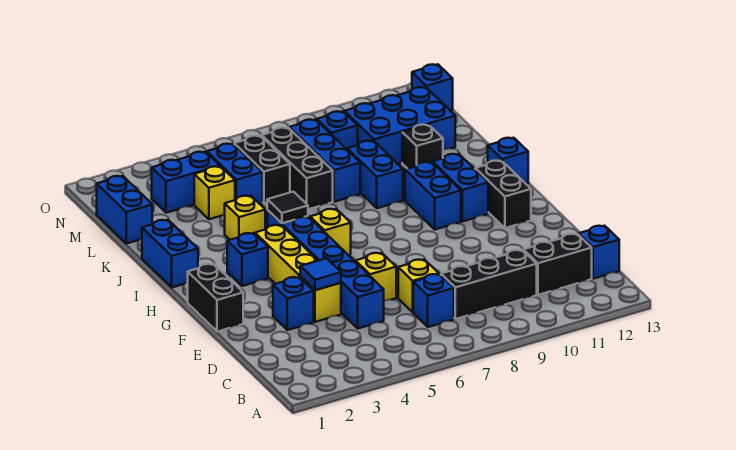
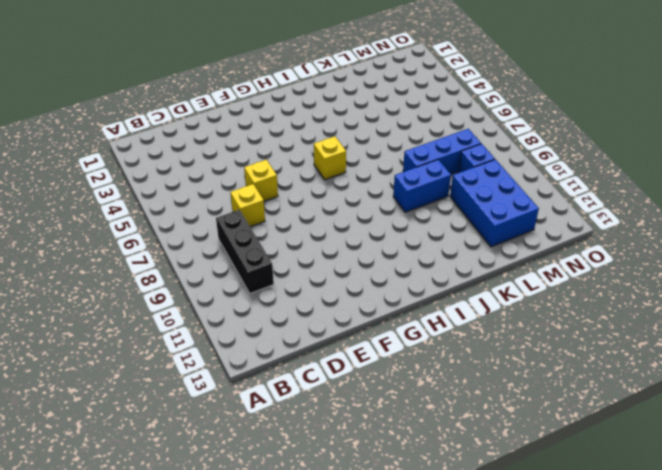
none -> blue brick C7 level 1
none -> black brick C11:C12 level 1
none -> blue brick C13 level 1
none -> blue brick D5:I5 level 1

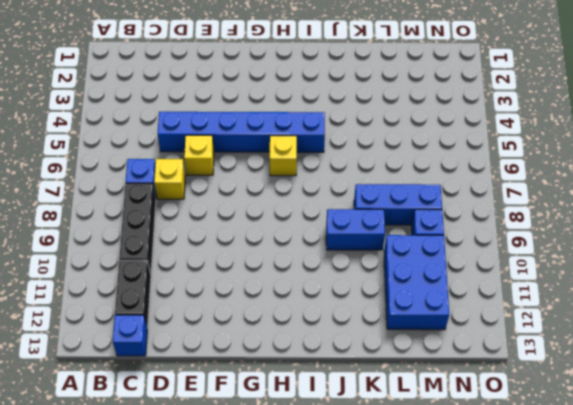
none -> blue brick E3 level 1
none -> yellow brick E4:H4 level 1
none -> black brick F1:G1 level 1
none -> black brick G12:H12 level 1

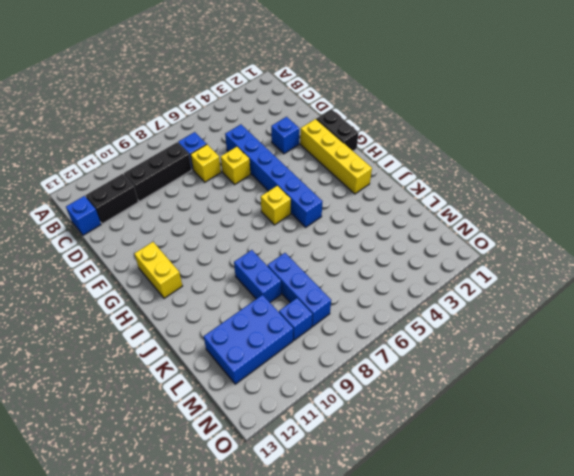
yellow brick F2:I2 level 1 -> yellow brick E4:H4 level 1
yellow brick G12:H12 level 1 -> black brick G12:H12 level 1
none -> blue brick H3 level 1
none -> blue brick H10:I10 level 1
none -> blue brick H11:I11 level 1
none -> blue brick I1:J1 level 1

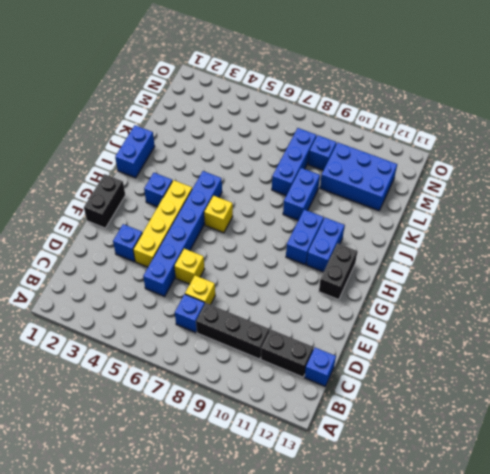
none -> blue brick I13 level 1
none -> yellow brick J4 level 1
none -> black brick K7:M7 level 1
none -> black brick K11 level 1

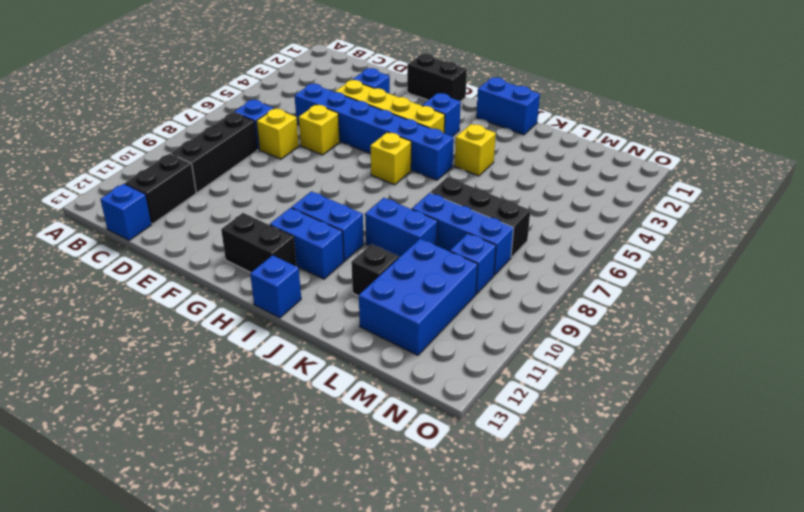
none -> blue brick L1:M1 level 1
none -> yellow brick L4 level 1
none -> blue brick L5:M5 level 1
none -> black brick L6:M6 level 1

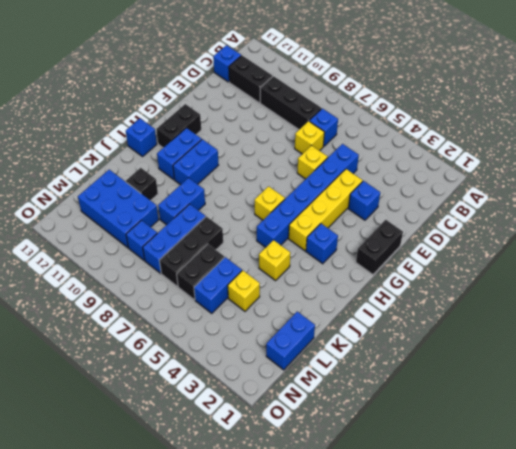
none -> blue brick I1:J1 level 1
none -> blue brick M3:M4 level 1
none -> blue brick N13 level 1
none -> blue tile E4 level 2

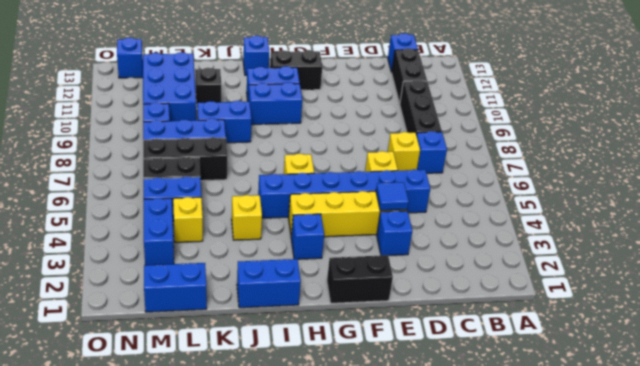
none -> black tile I5 level 2

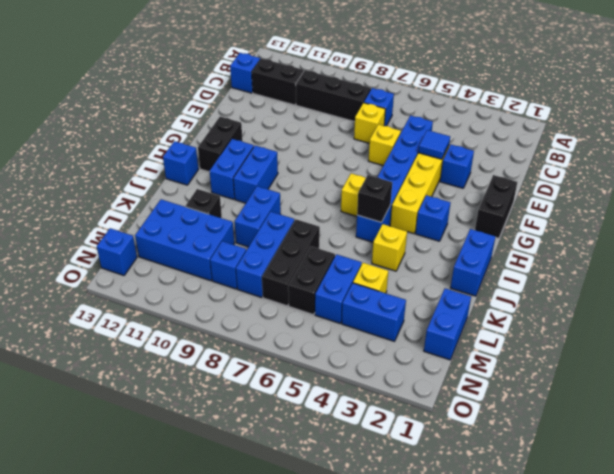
black brick I5 level 2 -> black tile I5 level 2

